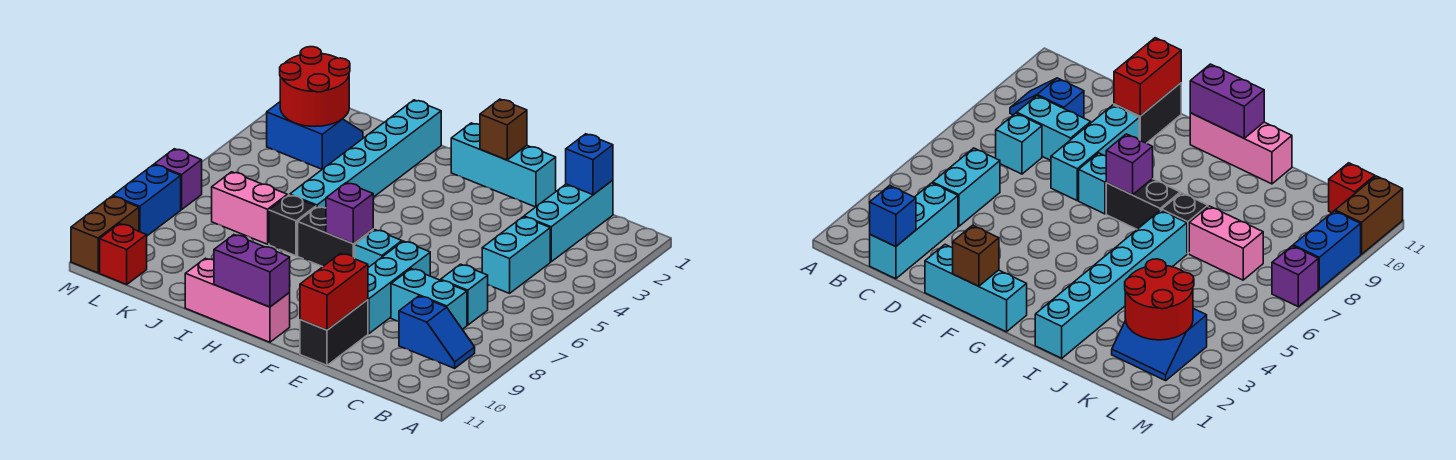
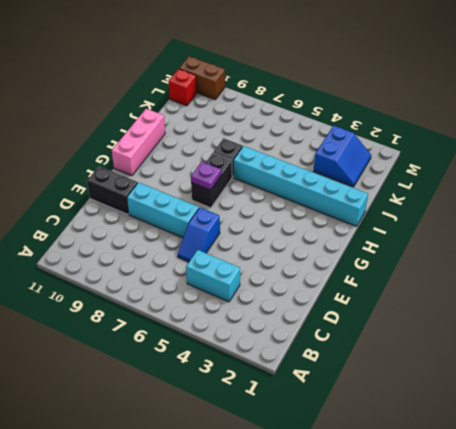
blue slope D6:E6 level 1 top E -> blue slope B9:C9 level 1 top C
purple plate G7 level 2 -> purple brick G7 level 2
none -> cyan brick C1:C3 level 1
none -> cyan brick C7 level 1
none -> cyan brick C8:D8 level 1

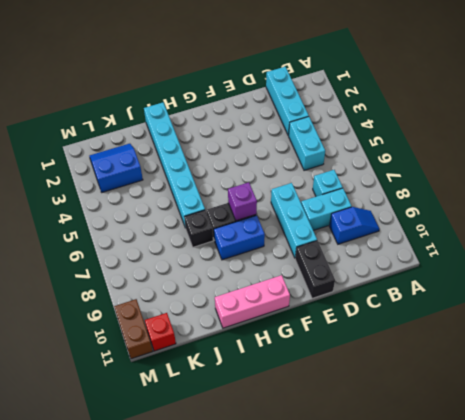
blue brick G8:H8 level 1 -> blue brick M8:M9 level 1
none -> cyan brick E1:G1 level 1
none -> cyan brick F7 level 1
none -> pink brick J7:K7 level 1

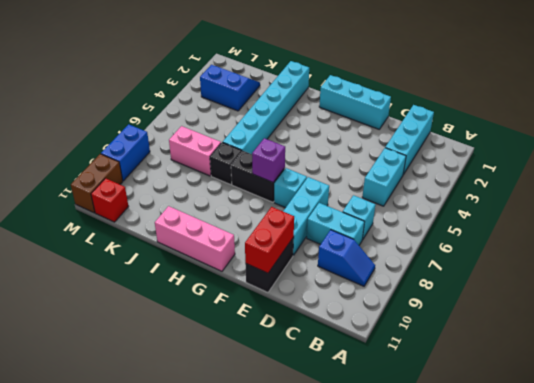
none -> purple brick M7 level 1
none -> blue brick C1 level 2
none -> brown brick F1 level 2

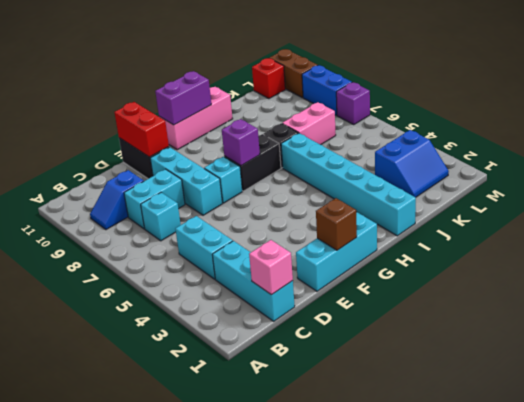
pink brick C1 level 2 -> blue brick C1 level 2
none -> red round brick K2:L3 level 2

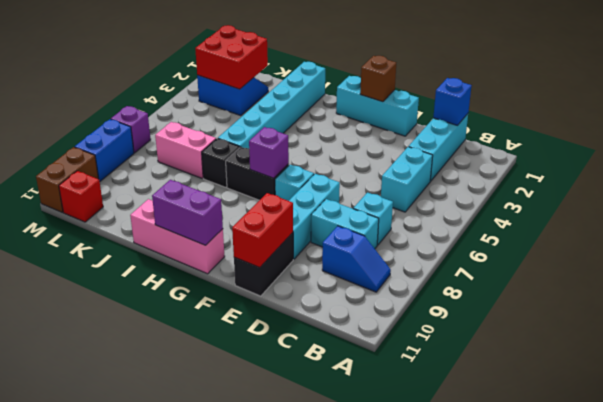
red brick K2:L3 level 2 -> red round brick K2:L3 level 2

